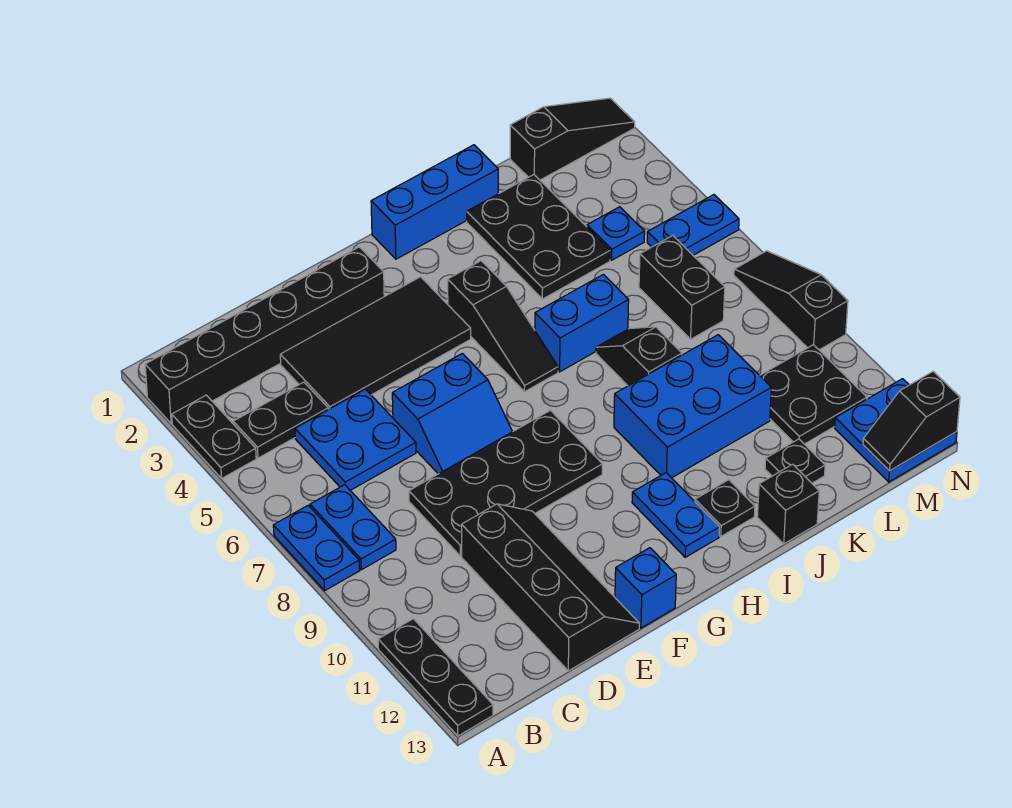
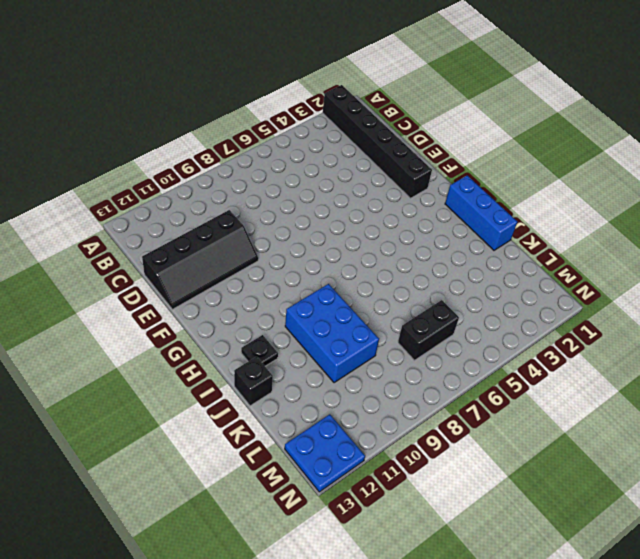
none -> black plate A3:A4 level 1
none -> blue plate A7:A8 level 1
none -> black plate A11:A13 level 1
none -> black plate B4:C4 level 1

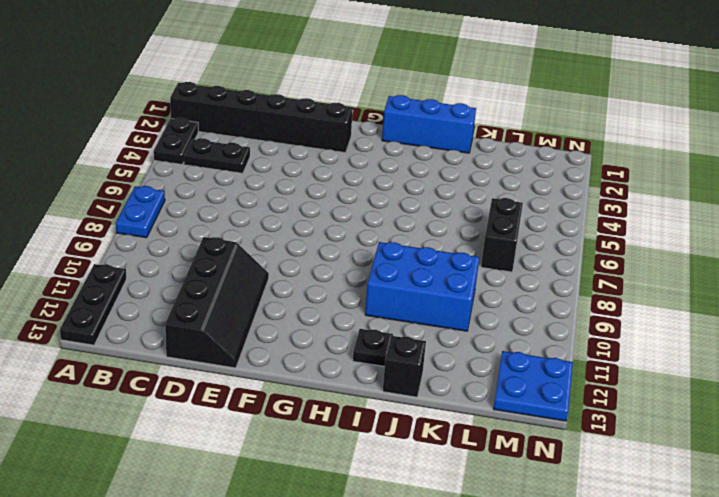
none -> blue plate B7:B8 level 1
none -> blue plate C5:D6 level 1
none -> black tile D3:G4 level 1
none -> black plate D8:G9 level 1

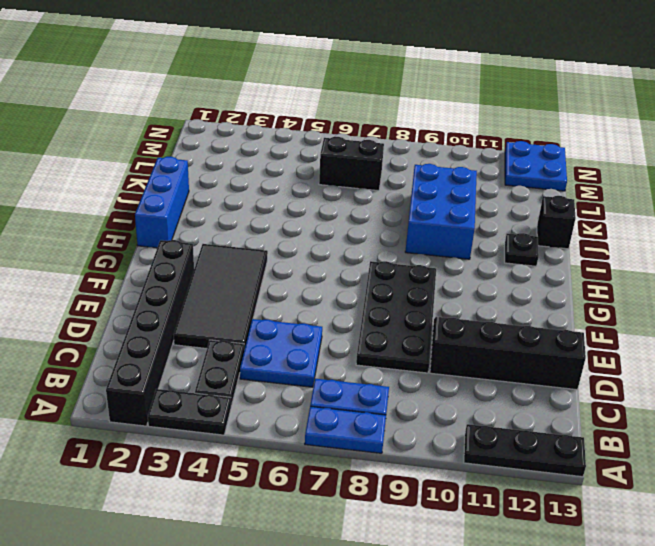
none -> blue slope E6:F7 level 1 top 6
none -> blue brick F13 level 1
none -> black slope H4:H6 level 1 top 4
none -> blue plate H11:H12 level 1

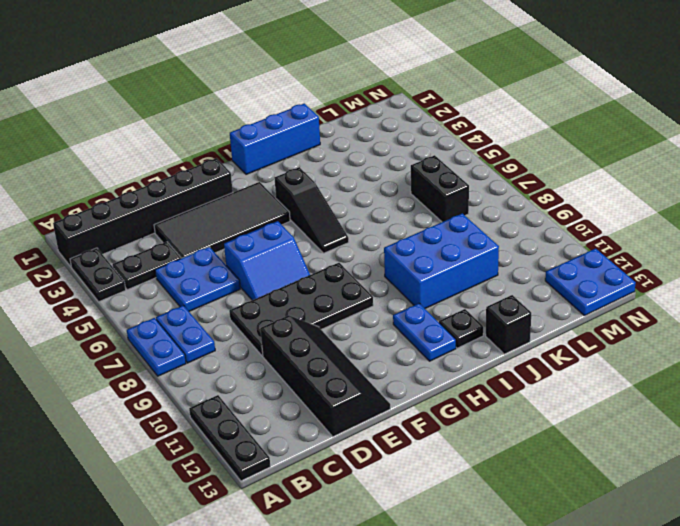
none -> blue brick F13 level 1
none -> blue brick I6:J6 level 1
none -> black plate J2:K4 level 1
none -> black slope J7:J8 level 1 top 8

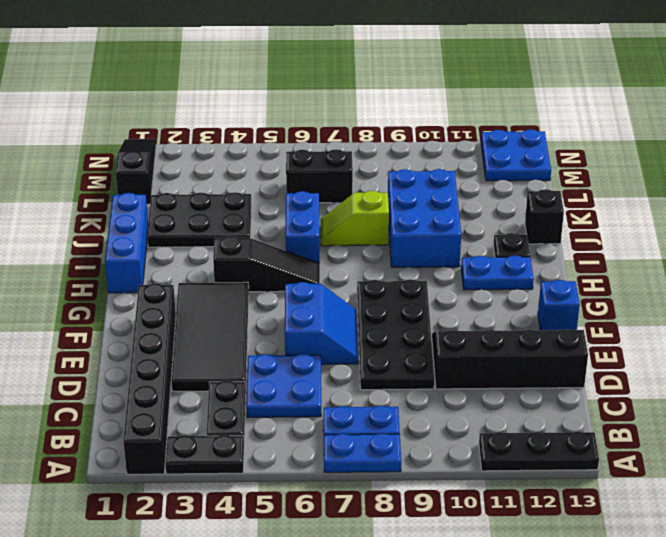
lime slope J7:J8 level 1 top 8 -> black slope J7:J8 level 1 top 8
none -> black plate K12 level 1
none -> blue plate L4 level 1
none -> black plate L10:M11 level 1
none -> blue plate M5:N5 level 1

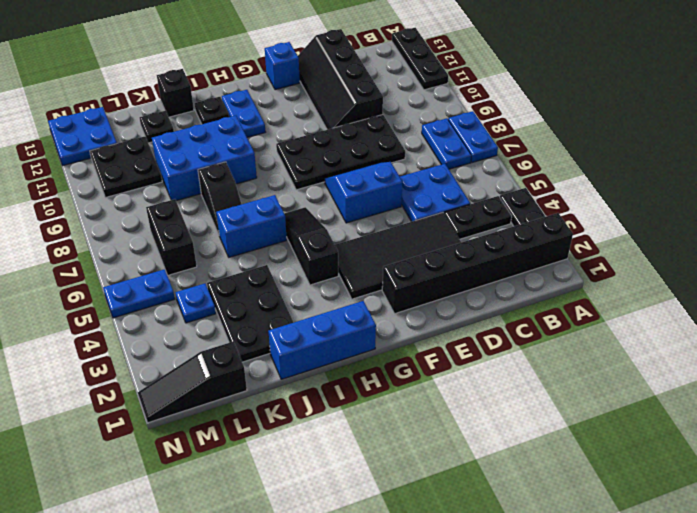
none -> black slope N7:N9 level 1 top 9
none -> black slope M13:N13 level 2 top N

